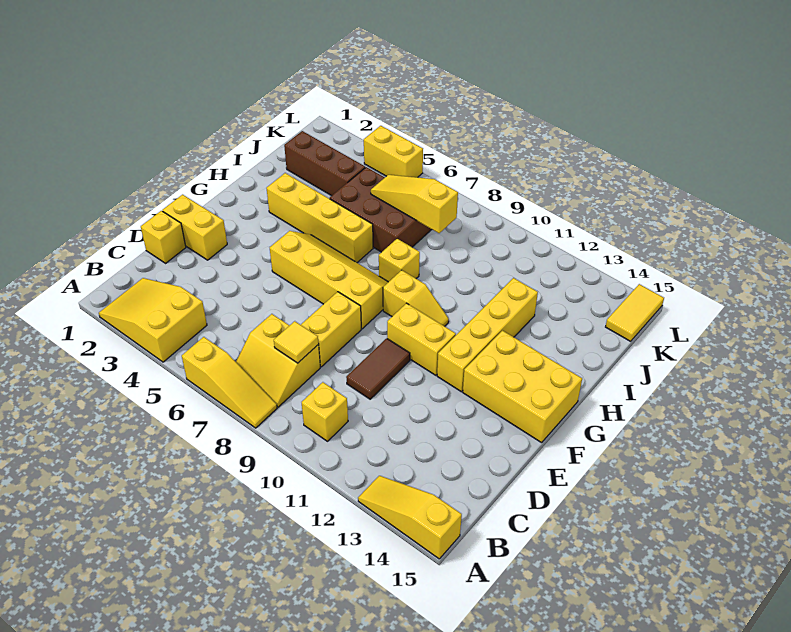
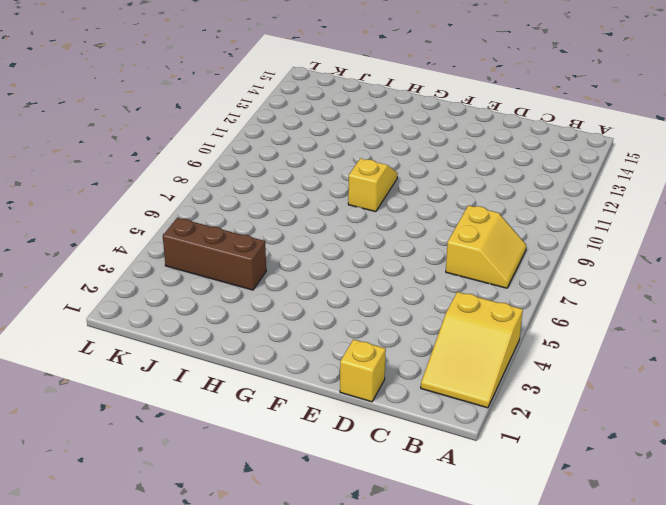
brown brick I4:K4 level 1 -> brown brick J2:J4 level 1
none -> yellow slope A6:A8 level 1 top 6
none -> yellow slope A13:A15 level 1 top 15
none -> yellow brick B10 level 1

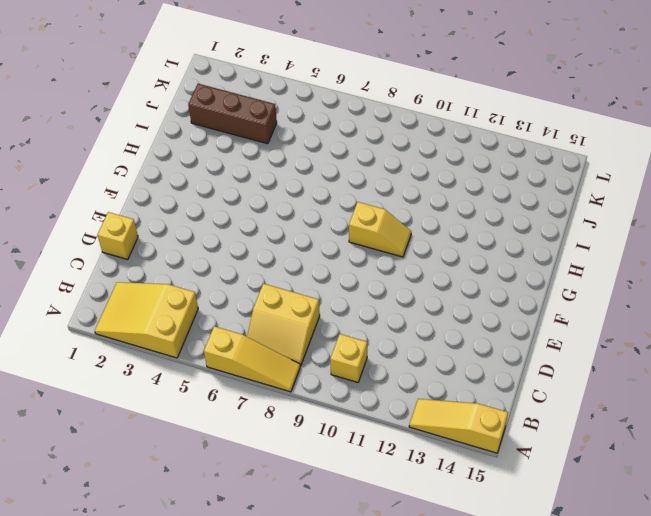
none -> yellow brick D8:E8 level 1
none -> brown tile D10:E10 level 1
none -> yellow brick E1:E2 level 1

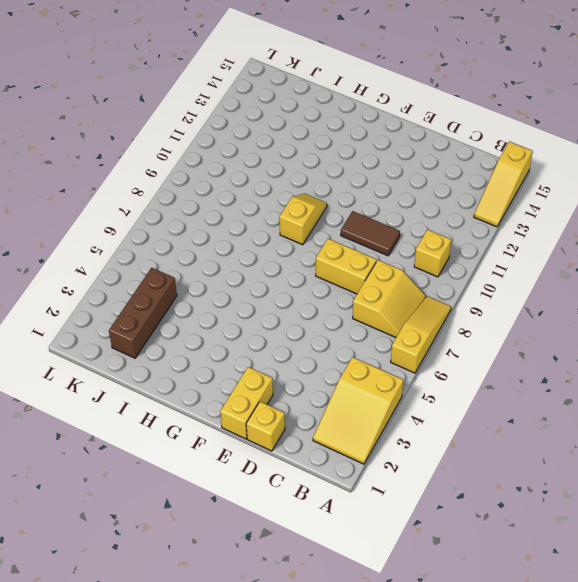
none -> yellow slope F5:G8 level 1 top F
none -> yellow brick F10:F11 level 1
none -> yellow brick F12:I12 level 1

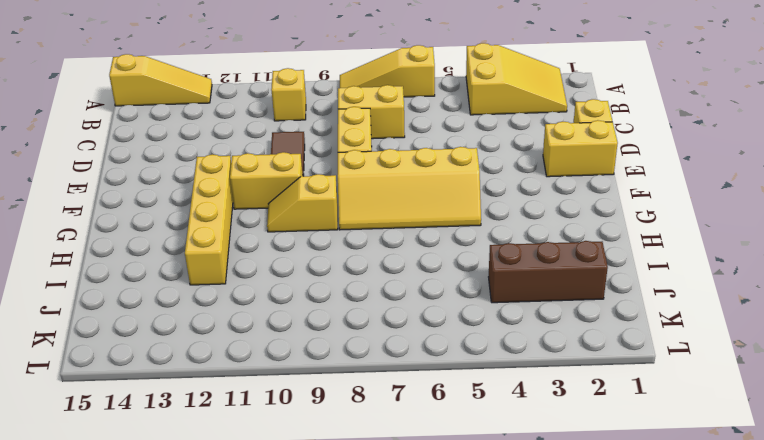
none -> yellow brick F13:G15 level 1
none -> yellow brick H3:H6 level 1
none -> yellow brick H8 level 1

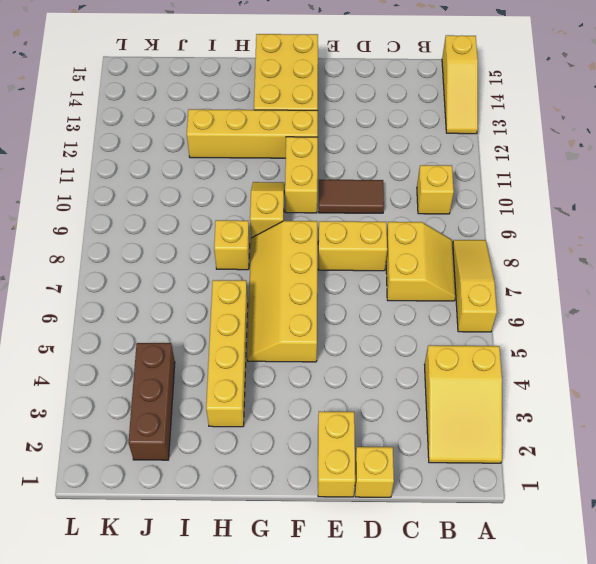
none -> brown brick I5:J7 level 1
none -> yellow tile K15:L15 level 1
none -> yellow brick L4:L5 level 1

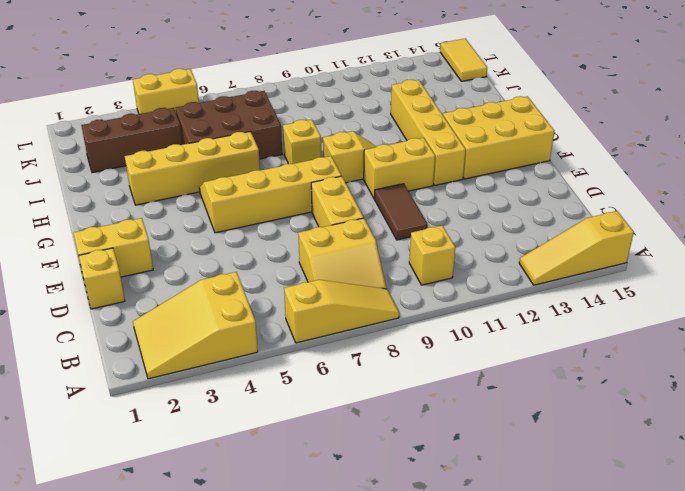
none -> yellow tile C8 level 2
none -> yellow slope J6:J8 level 2 top 8

